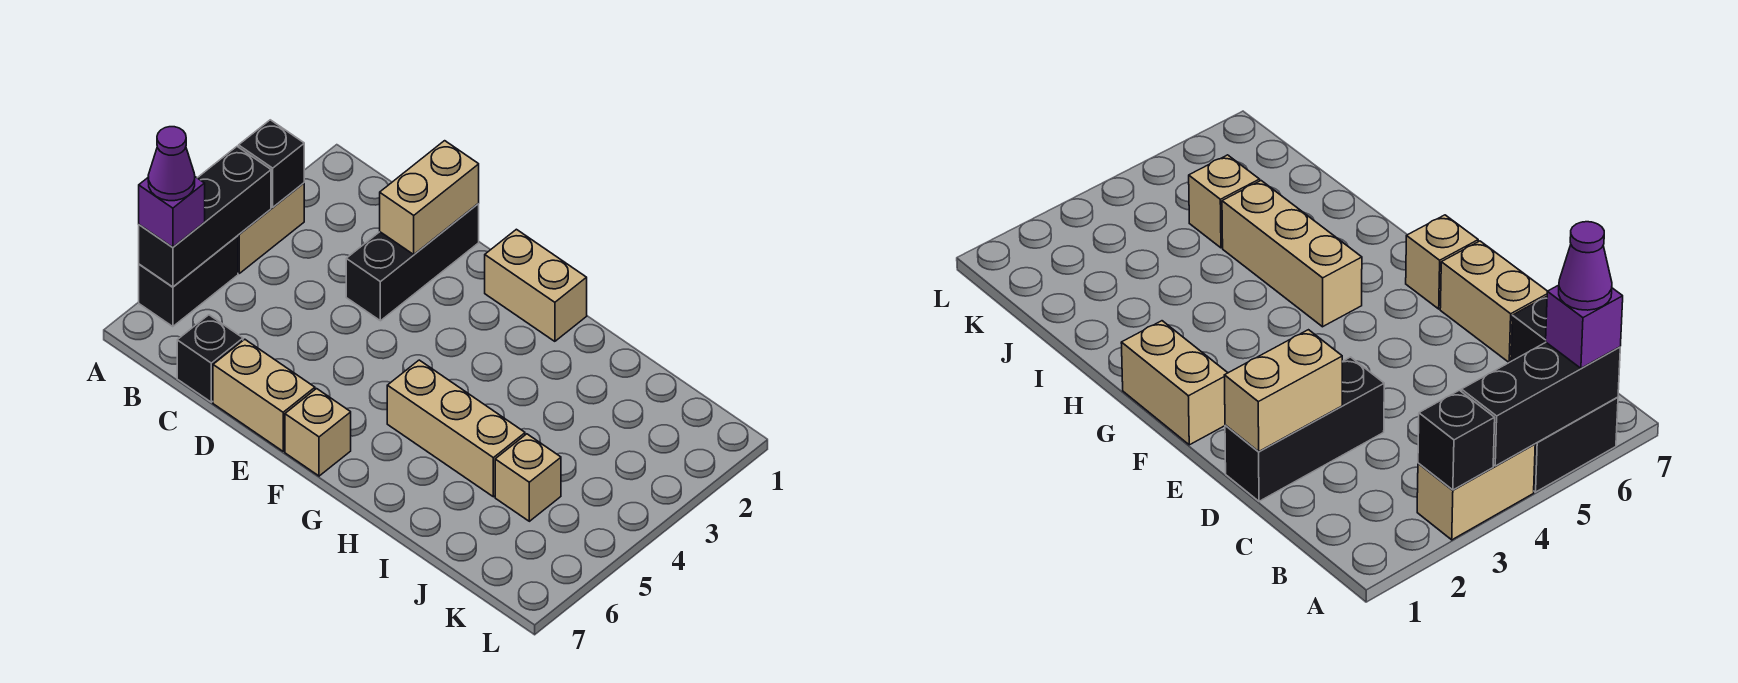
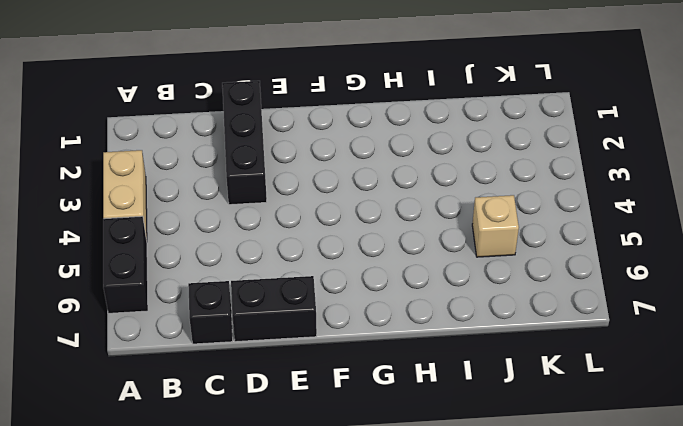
black brick D7:E7 level 1 -> tan brick D7:E7 level 1
none -> tan brick F1:G1 level 1
none -> tan brick F7 level 1
none -> tan brick G5:I5 level 1

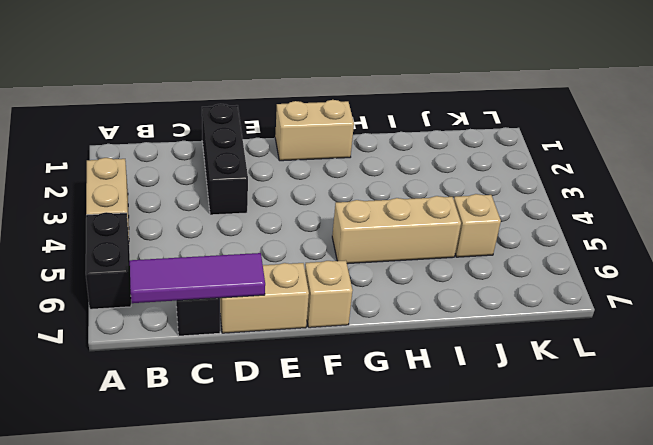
purple tile B7:D7 level 2 -> none
none -> black brick A3 level 2
none -> black brick A4:A6 level 2
none -> tan brick D1:D2 level 2

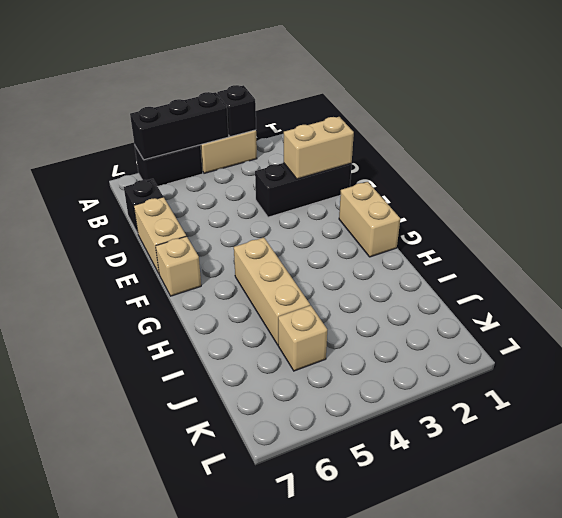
none -> purple brick A6 level 3
none -> purple cone A6 level 4

